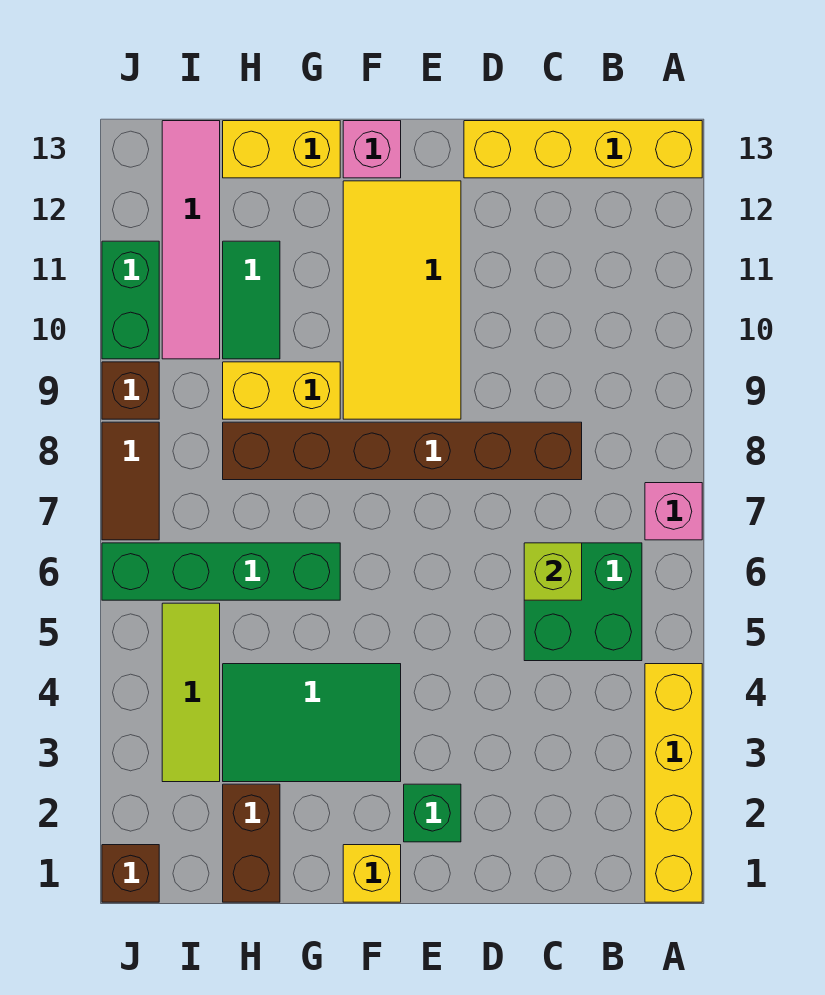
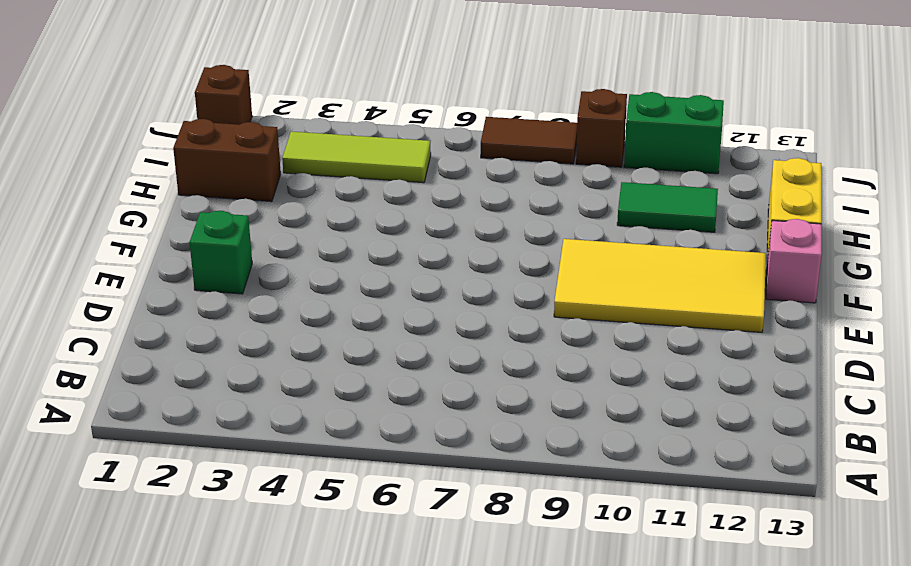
none -> yellow brick A1:A4 level 1
none -> pink brick A7 level 1
none -> yellow brick A13:D13 level 1

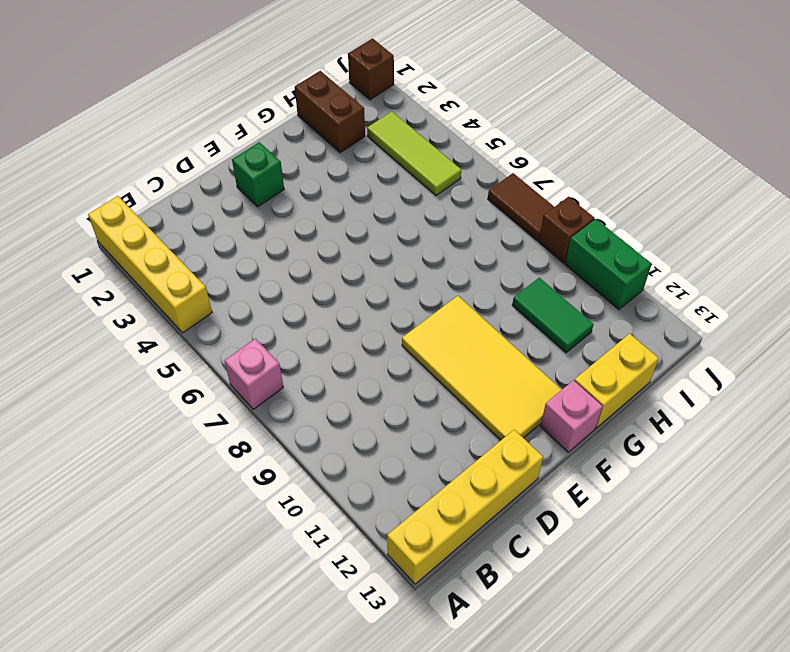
none -> green brick B5:C6 level 1
none -> brown brick C8:H8 level 1
none -> yellow brick F1 level 1

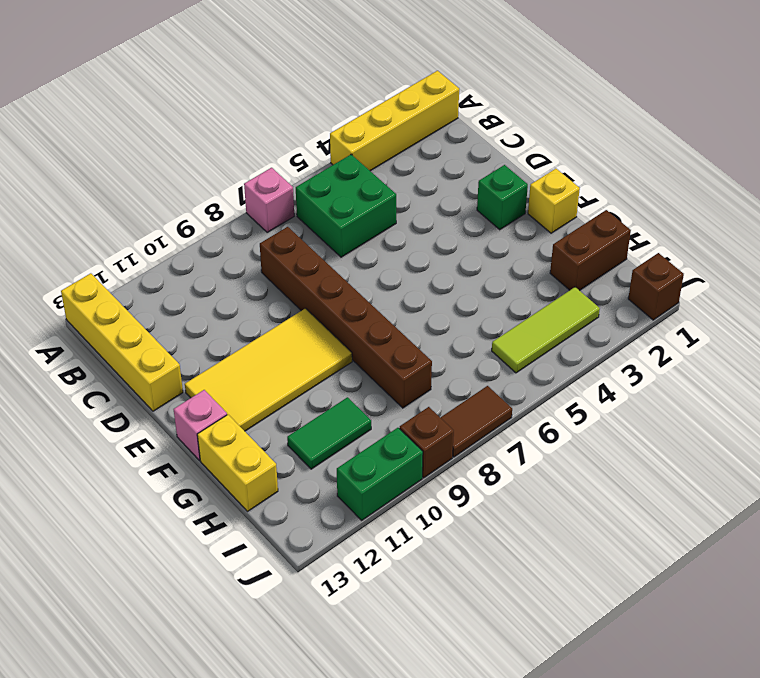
none -> green tile F3:H4 level 1
none -> green brick G6:J6 level 1
none -> yellow brick G9:H9 level 1

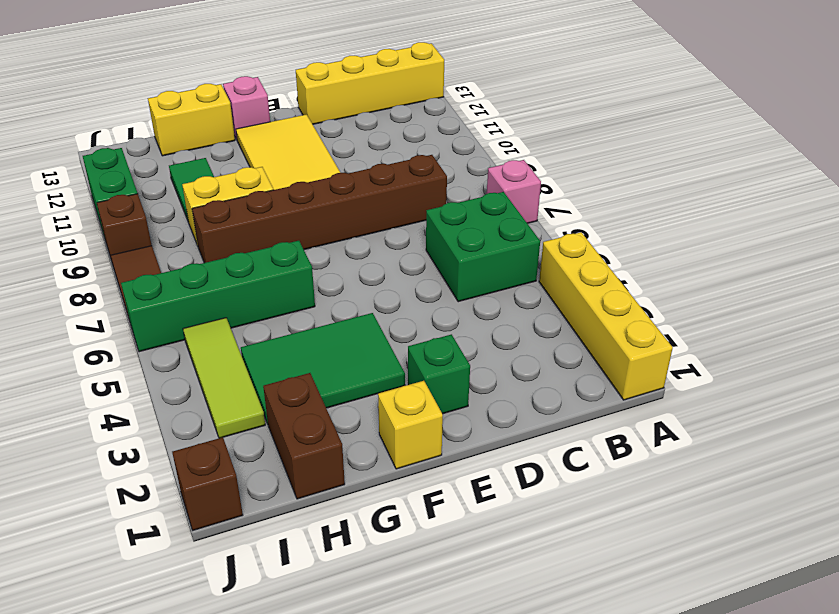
none -> pink tile I10:I13 level 1
none -> lime brick C6 level 2

